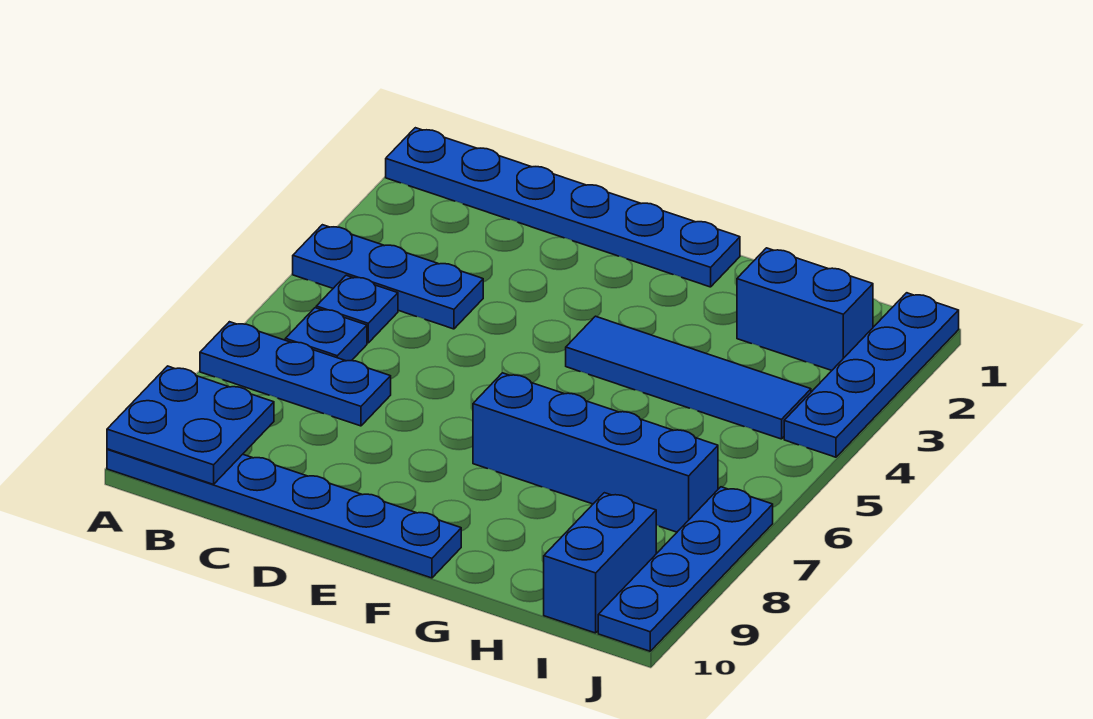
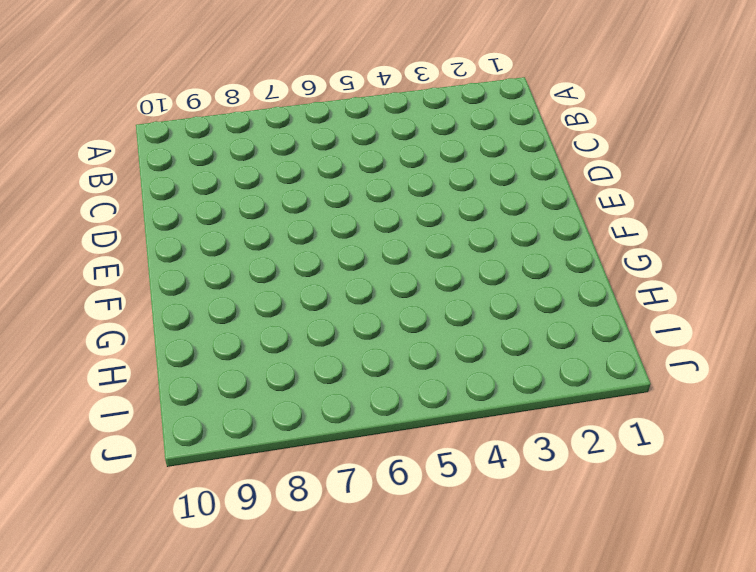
none -> blue plate A1:F1 level 1
none -> blue plate A4:C4 level 1
none -> blue plate A7:C7 level 1

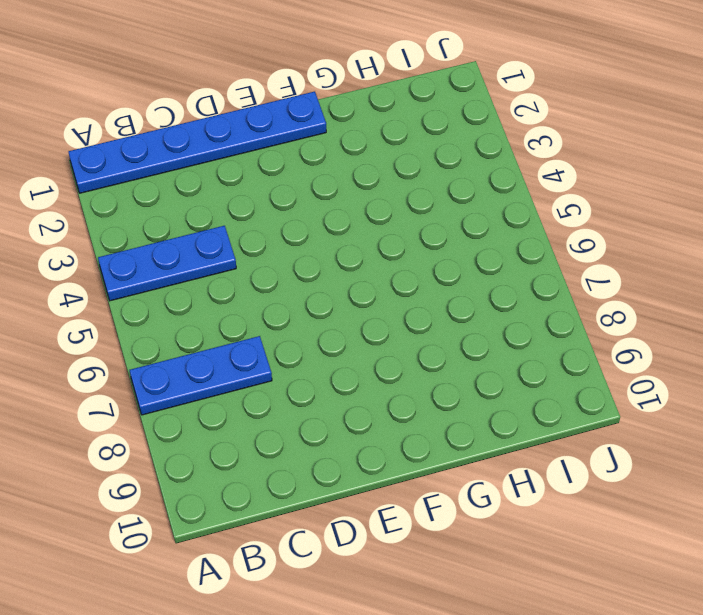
none -> blue plate A10:F10 level 1
none -> blue plate B5 level 1
none -> blue plate B6 level 1

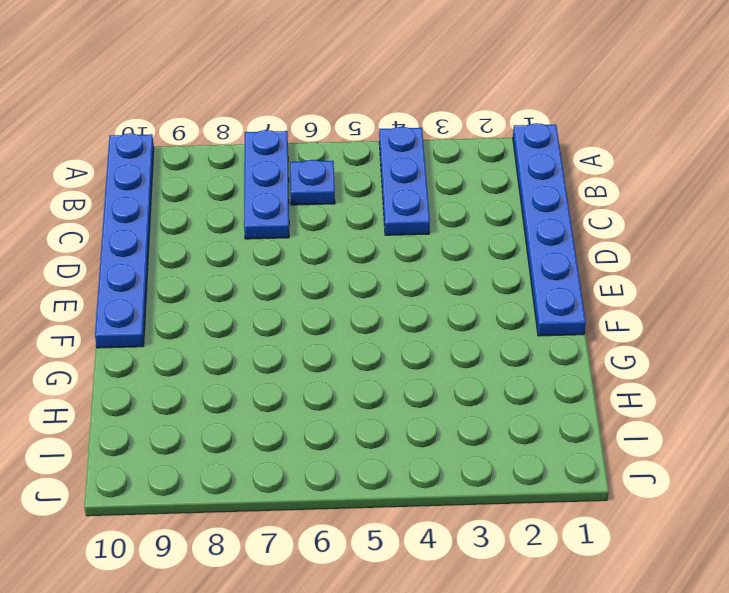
none -> blue plate B5 level 1
none -> blue tile F4:I4 level 1
none -> blue brick F7:I7 level 1

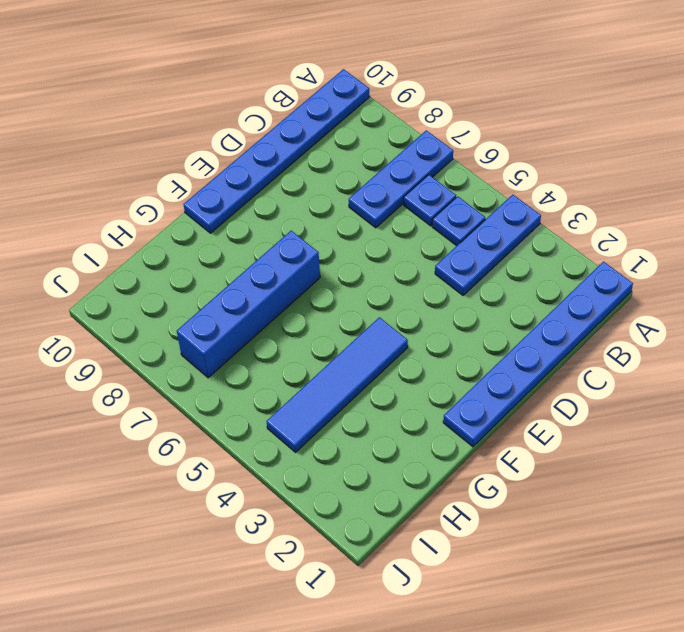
none -> blue brick H2:I2 level 1
none -> blue brick I9:I10 level 1
none -> blue plate J1:J4 level 1

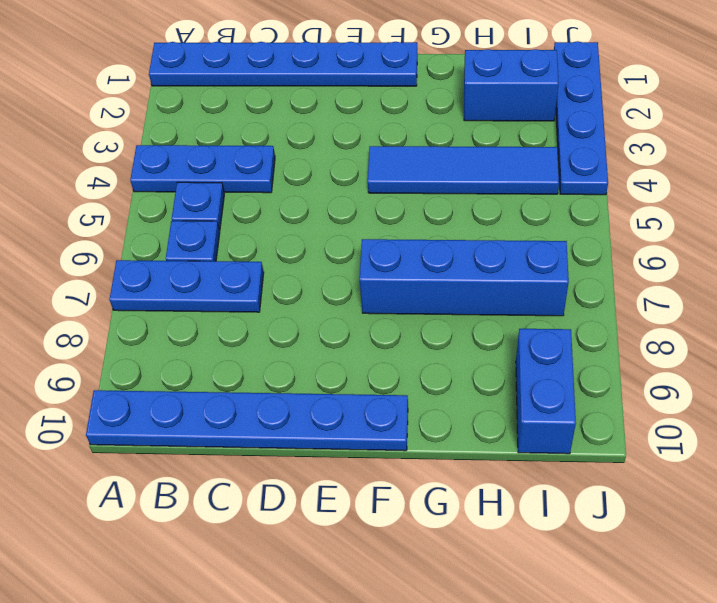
none -> blue plate J7:J10 level 1
none -> blue plate A9:B10 level 2

